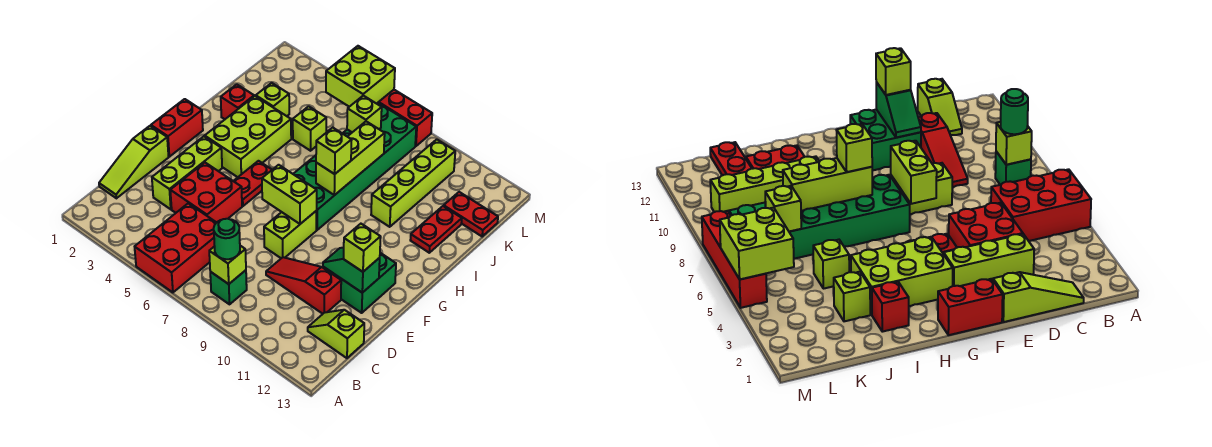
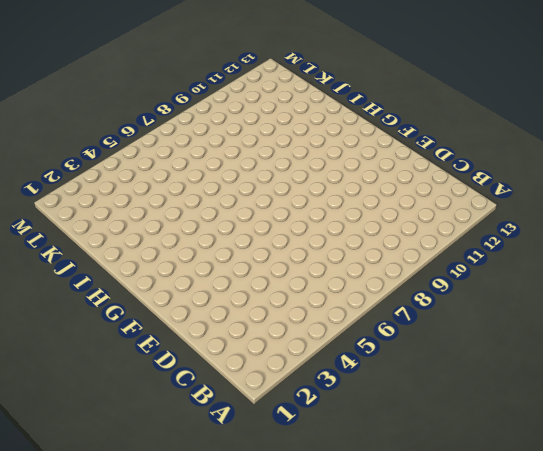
none -> red brick A5:C6 level 1
none -> green brick B8 level 1
none -> lime slope C1:E1 level 1 top E

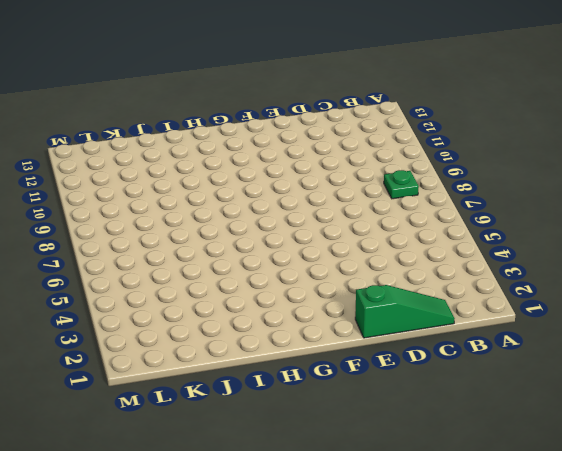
green plate B8 level 1 -> green brick B8 level 1
green slope C1:E1 level 1 top E -> lime slope C1:E1 level 1 top E
none -> red brick A5:C6 level 1
none -> lime slope C12:C13 level 1 top 13
none -> lime brick D3:F3 level 1

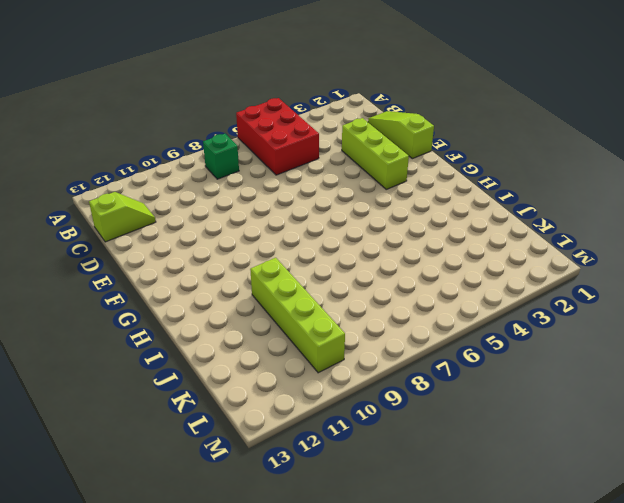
none -> red brick D4:E5 level 1
none -> red slope D9:D11 level 1 top 11
none -> lime brick E8:F8 level 1

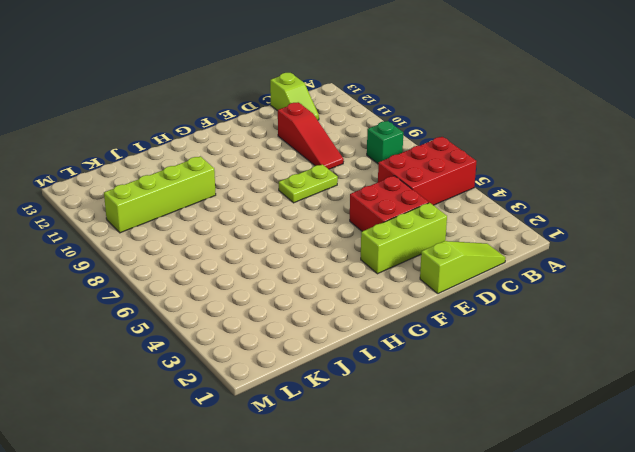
lime plate E8:F8 level 1 -> lime brick E8:F8 level 1
none -> green brick E11:F12 level 1
none -> red brick F1:G1 level 1
none -> red plate F5:G5 level 1

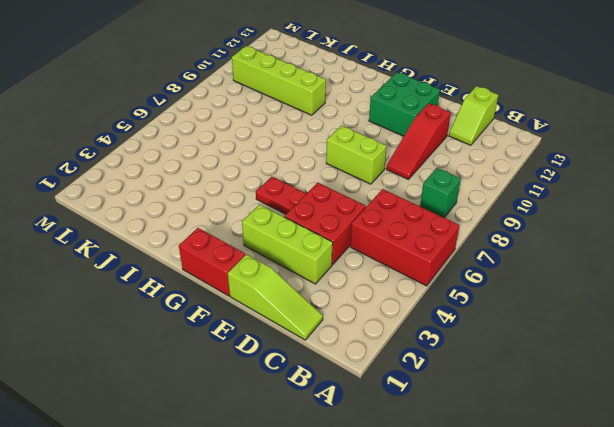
none -> lime brick G3:I4 level 1
none -> green brick G7:L8 level 1
none -> red brick I2 level 1

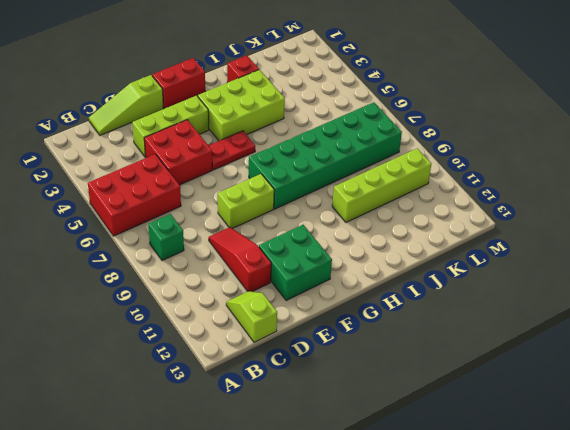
none -> red plate I12:J12 level 1
none -> lime brick J3 level 1
none -> lime brick J5 level 1

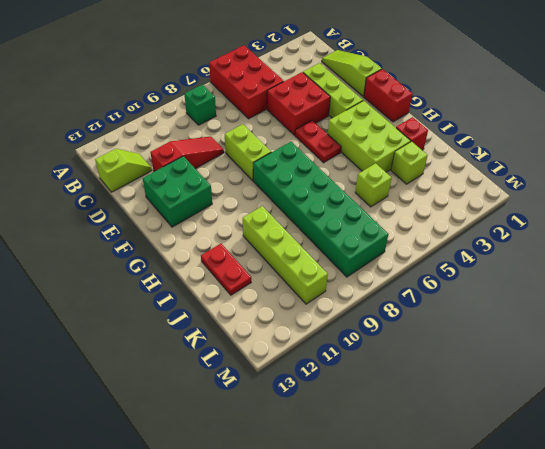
none -> red plate K12:K13 level 1
none -> red brick M5:M8 level 1
none -> lime brick B8 level 2

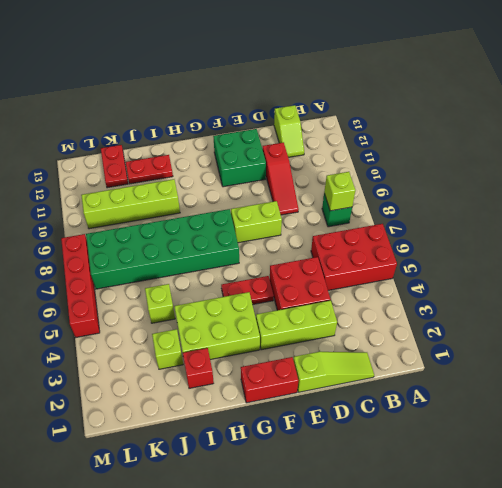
none -> green slope E11:E12 level 2 top 12
none -> lime brick F7:F8 level 2
none -> lime brick H8:J8 level 2

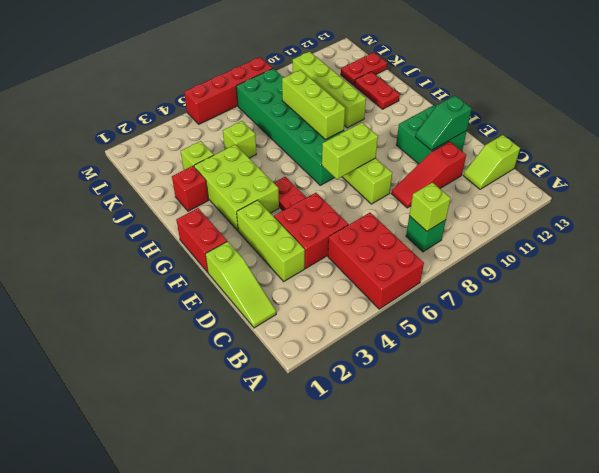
none -> lime brick K7 level 2
none -> lime brick L5:M6 level 2
none -> green round brick B8 level 3

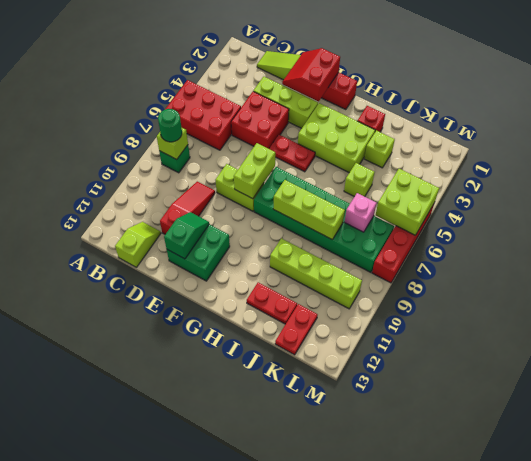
red slope E1:F2 level 2 top F -> none
pink brick K7 level 2 -> lime brick K7 level 2
none -> lime brick E12 level 3
none -> lime brick H8 level 3

